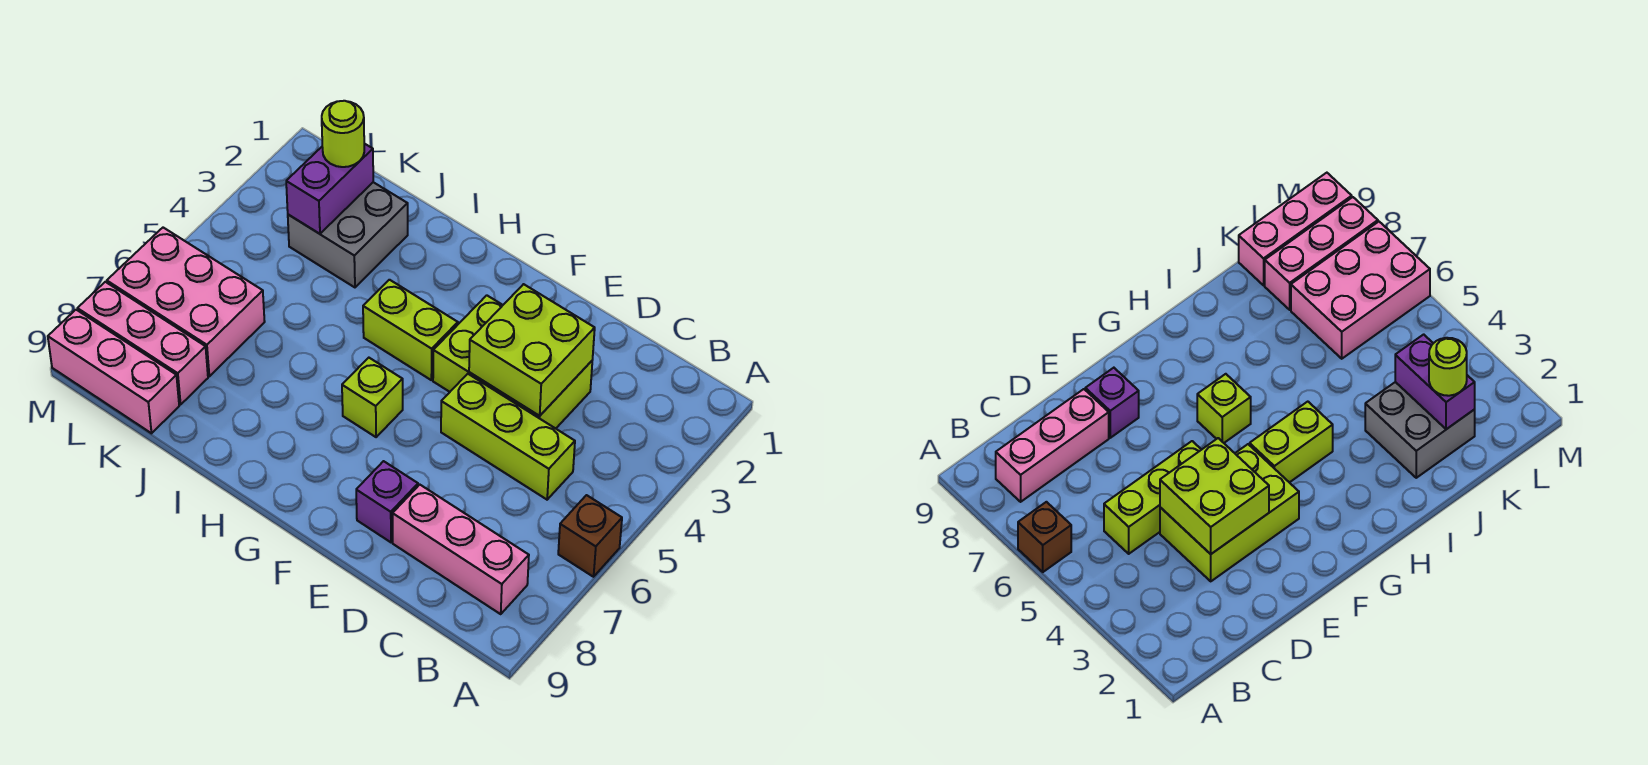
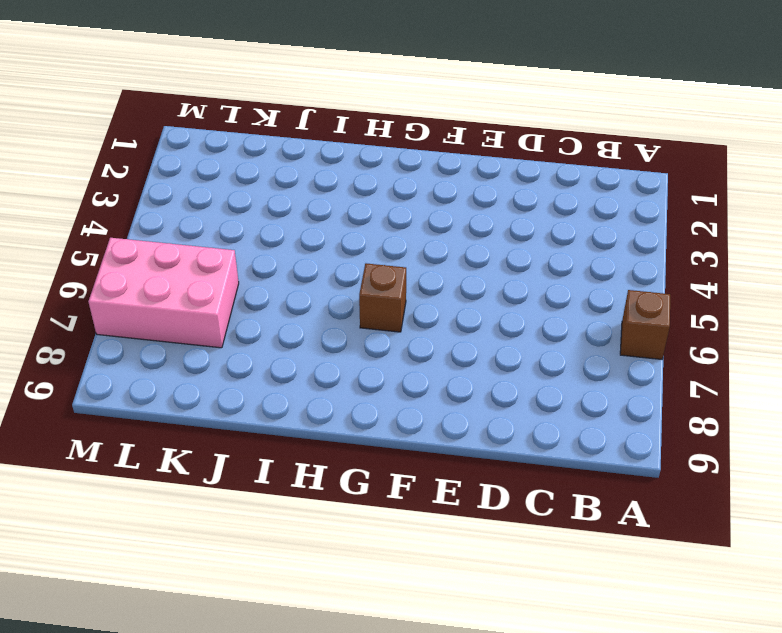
brown brick G6 level 1 -> lime brick G6 level 1
none -> pink brick B8:D8 level 1
none -> lime brick C5:E5 level 1
none -> lime brick D3:F4 level 1

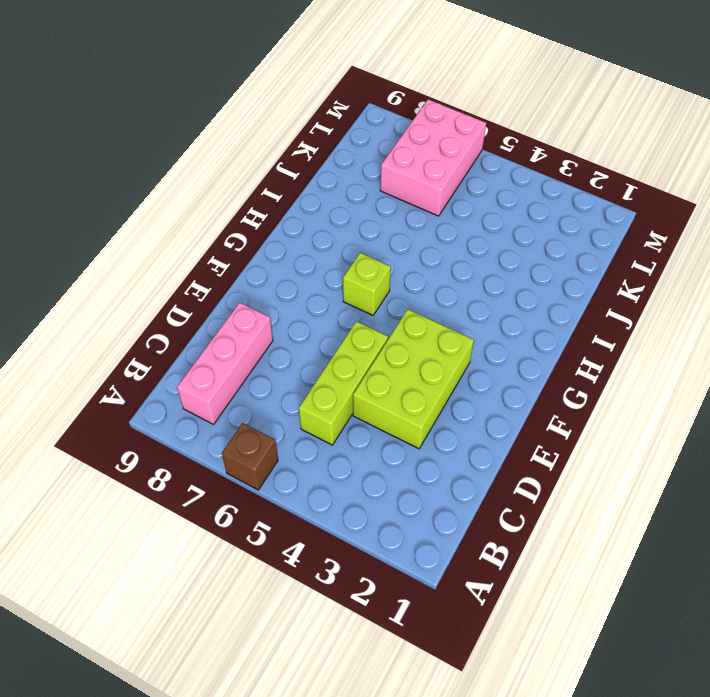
none -> purple brick E8 level 1
none -> lime brick G4:H4 level 1
none -> grey brick J2:K3 level 1

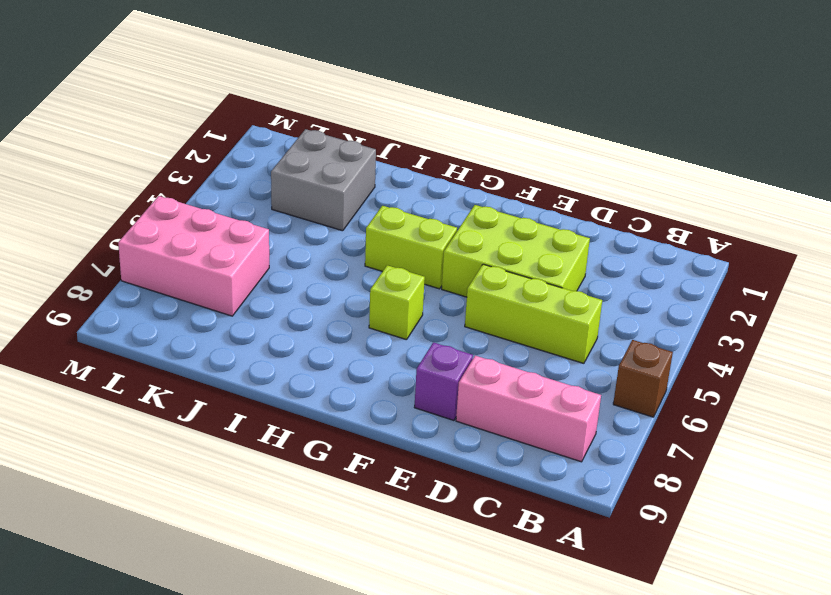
none -> pink brick K8:M8 level 1
none -> pink brick K9:M9 level 1
none -> lime brick D3:E4 level 2

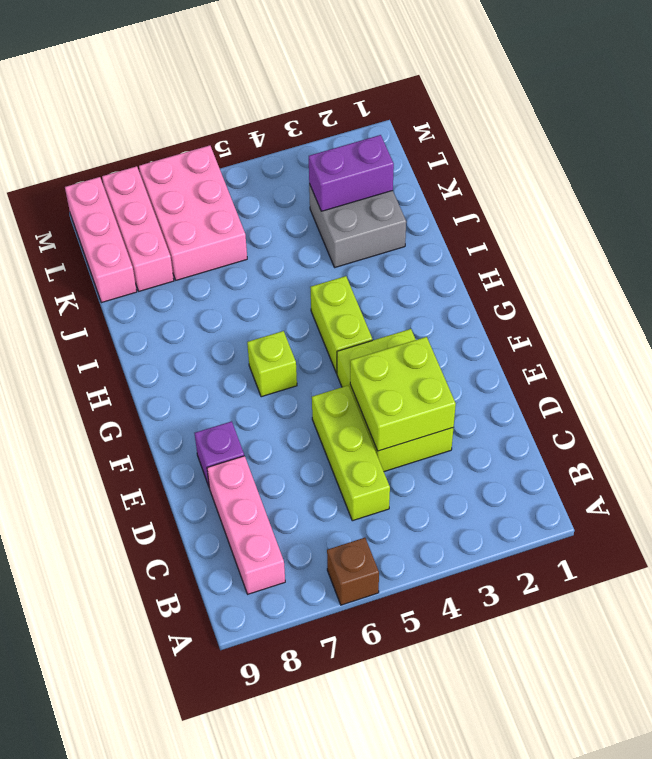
none -> lime round brick K2 level 3

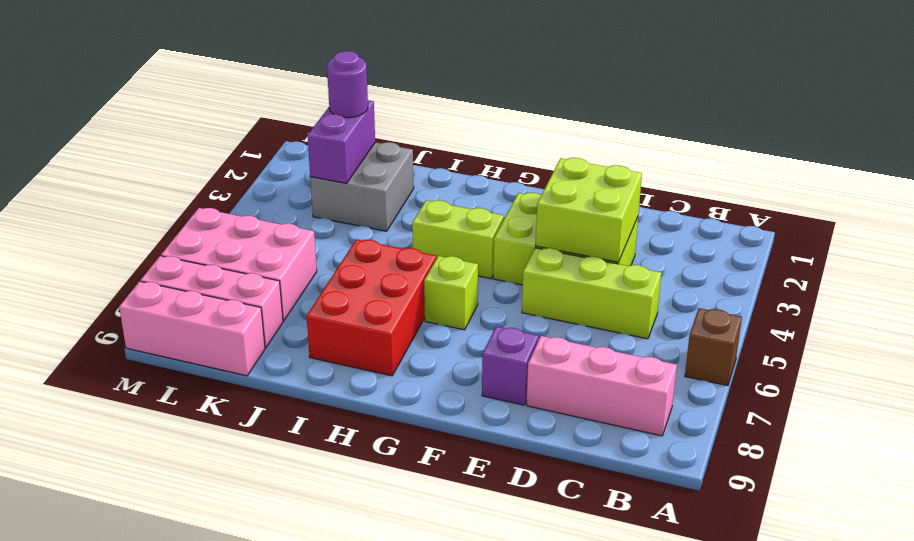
red brick H6:I8 level 1 -> none
purple round brick K2 level 3 -> lime round brick K2 level 3

